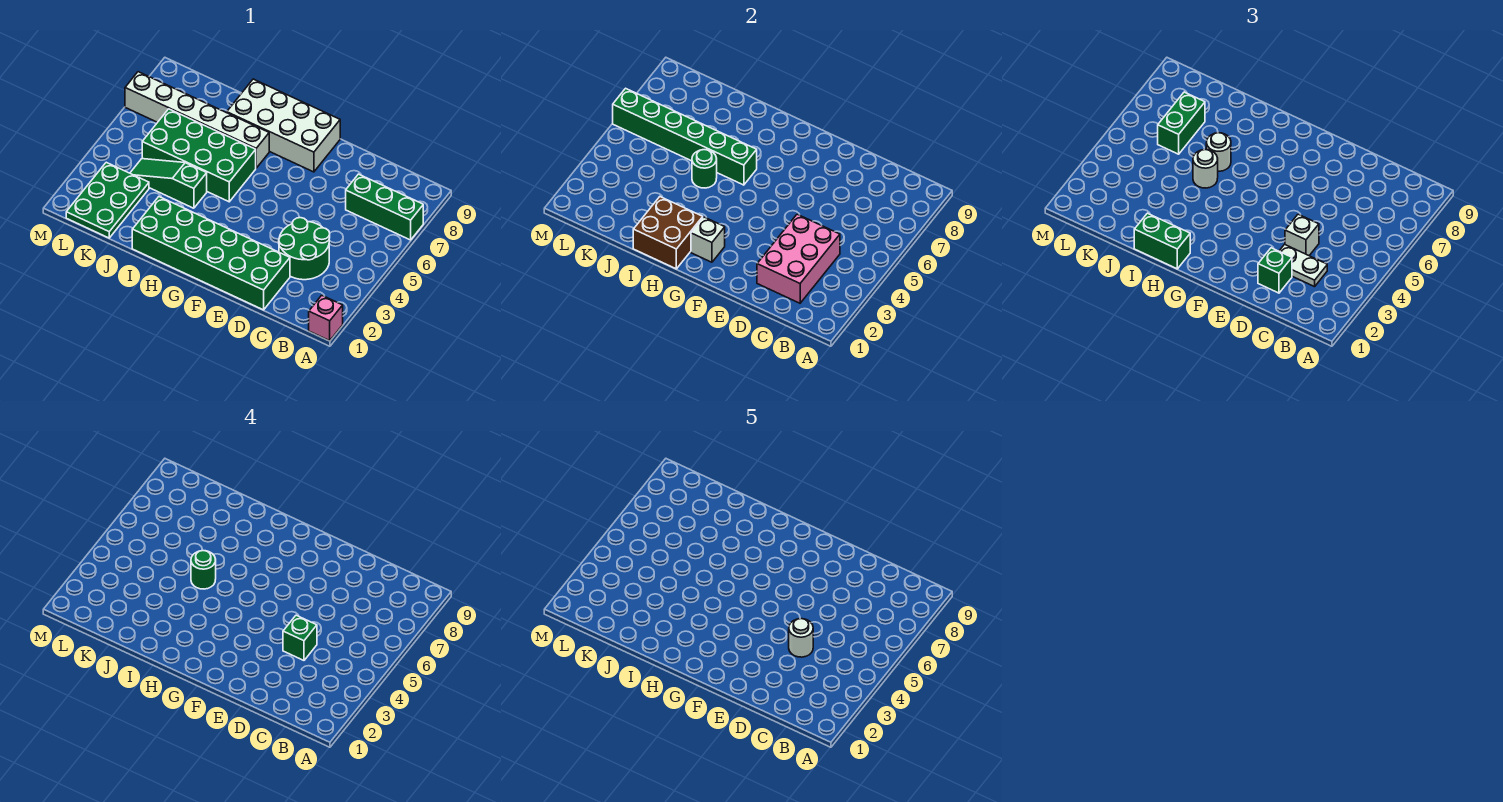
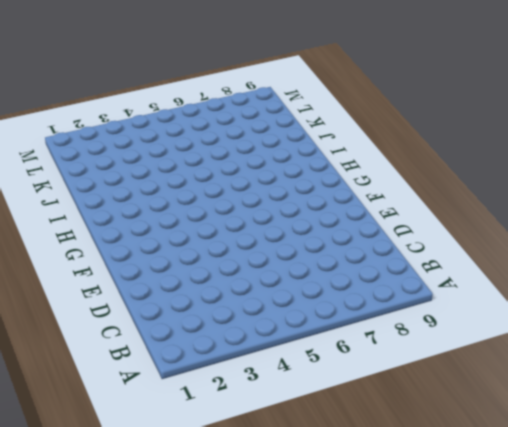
none -> pink brick A1 level 1
none -> green brick A7:C7 level 1
none -> green round brick C3:D4 level 1

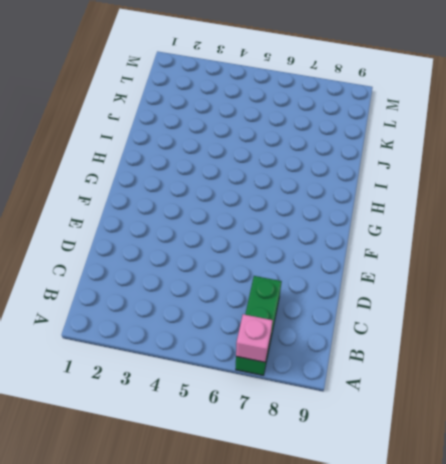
pink brick A7 level 2 -> pink brick A1 level 1
none -> green round brick C3:D4 level 1
none -> green brick D1:I2 level 1
none -> white brick F8:I9 level 1

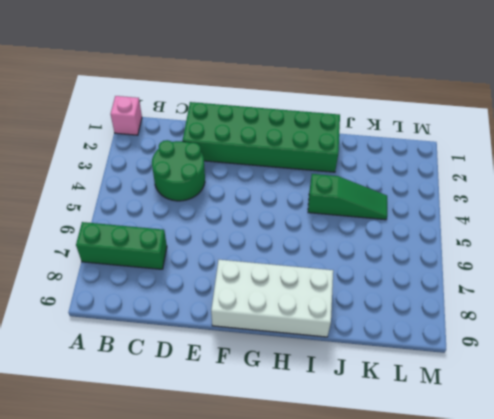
none -> green brick H5:K6 level 1
none -> white brick H7:M7 level 1
none -> green plate K1:L3 level 1

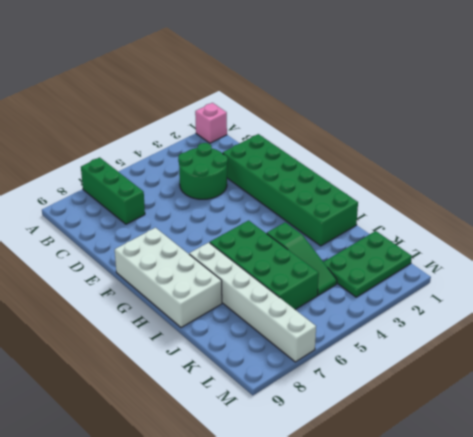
none -> pink brick C2:D4 level 2
none -> white brick G2 level 2
none -> brown brick H1:I2 level 2

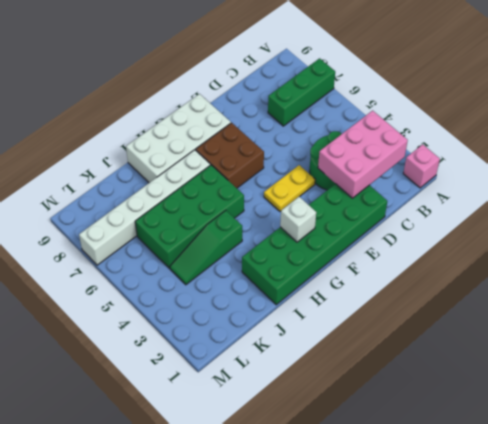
pink brick B2:D3 level 2 -> pink brick C2:D4 level 2
yellow plate E4:F4 level 1 -> none
brown brick F6:G7 level 1 -> brown brick H1:I2 level 2
none -> green plate K1:L3 level 1
none -> green brick H6:M6 level 2
none -> green round brick I5 level 2

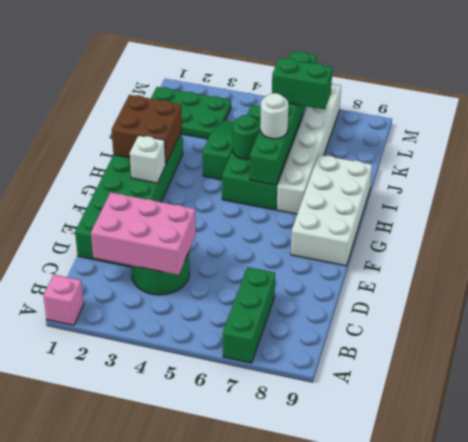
none -> white plate C3:D3 level 3
none -> green brick D2 level 3
none -> white brick D4 level 3

